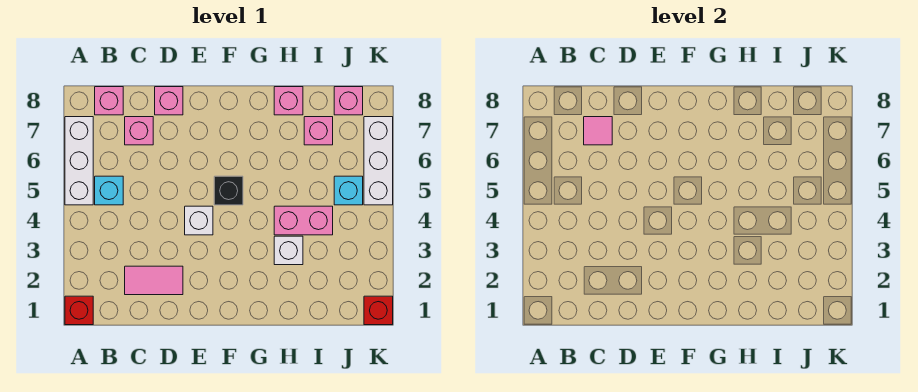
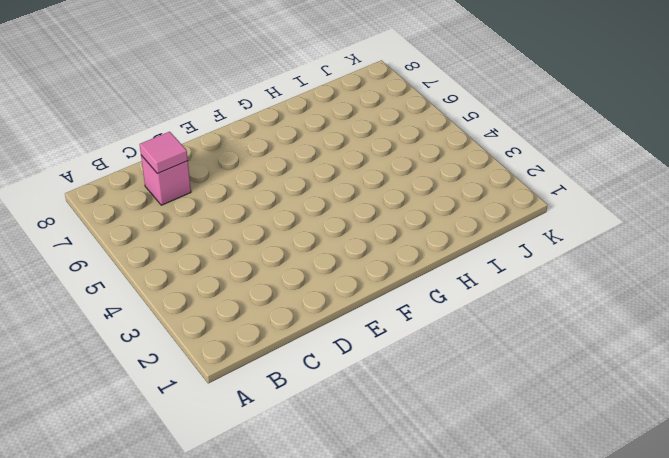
none -> red brick A1 level 1
none -> white brick A5:A7 level 1
none -> cyan brick B5 level 1

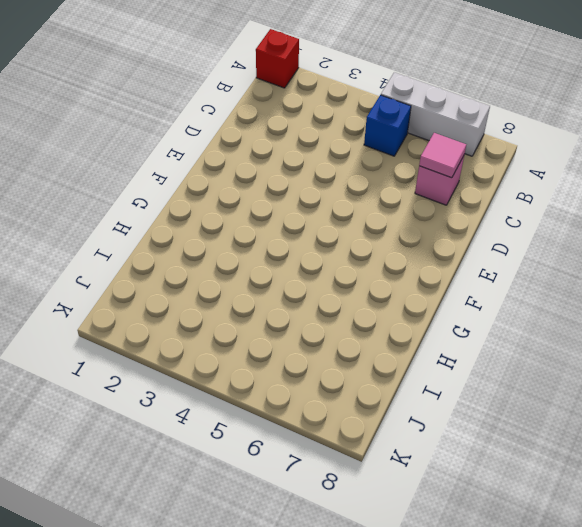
blue brick B5 level 1 -> cyan brick B5 level 1
none -> pink brick B8 level 1
none -> pink tile C2:D2 level 1
none -> pink brick D8 level 1

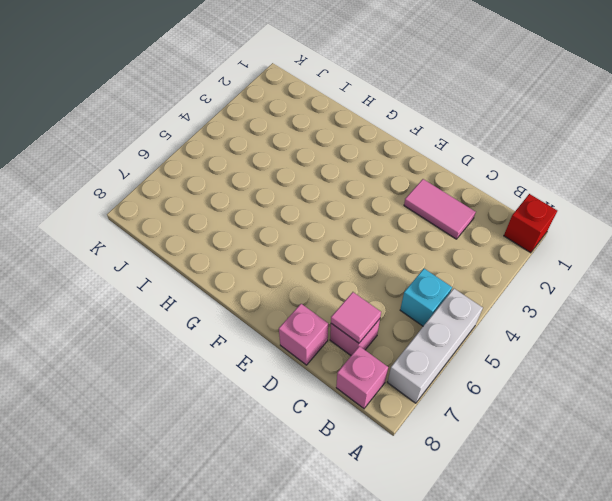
none -> white brick E4 level 1
none -> black brick F5 level 1
none -> white brick H3 level 1

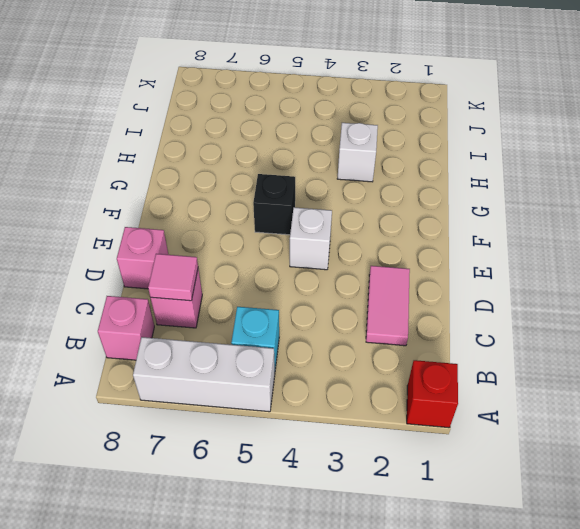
none -> pink brick H4:I4 level 1
none -> pink brick H8 level 1
none -> pink brick I7 level 1

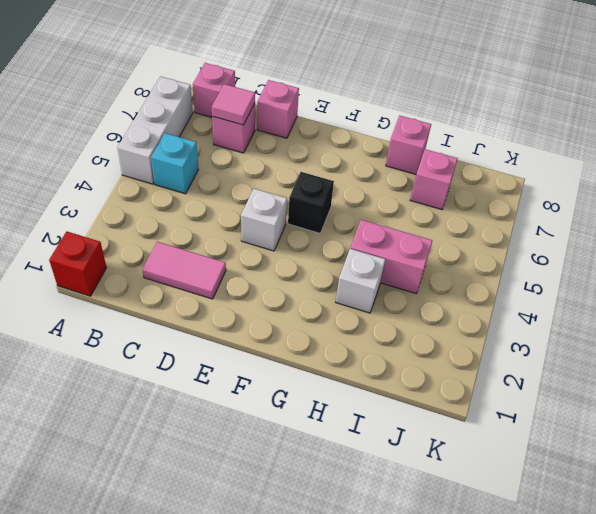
none -> cyan brick J5 level 1
none -> pink brick J8 level 1
none -> red brick K1 level 1

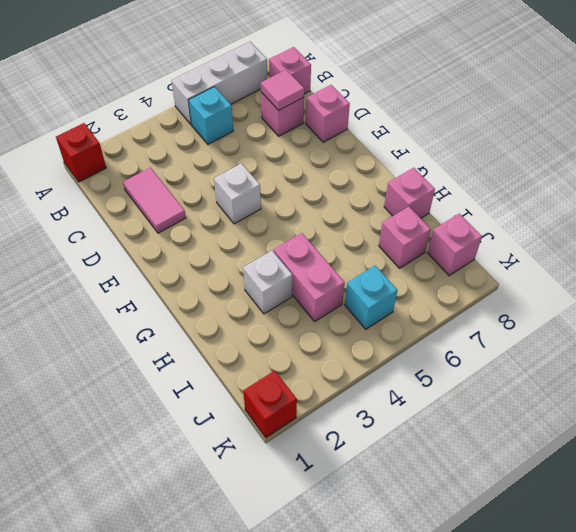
none -> black brick F5 level 1
none -> white brick K5:K7 level 1

